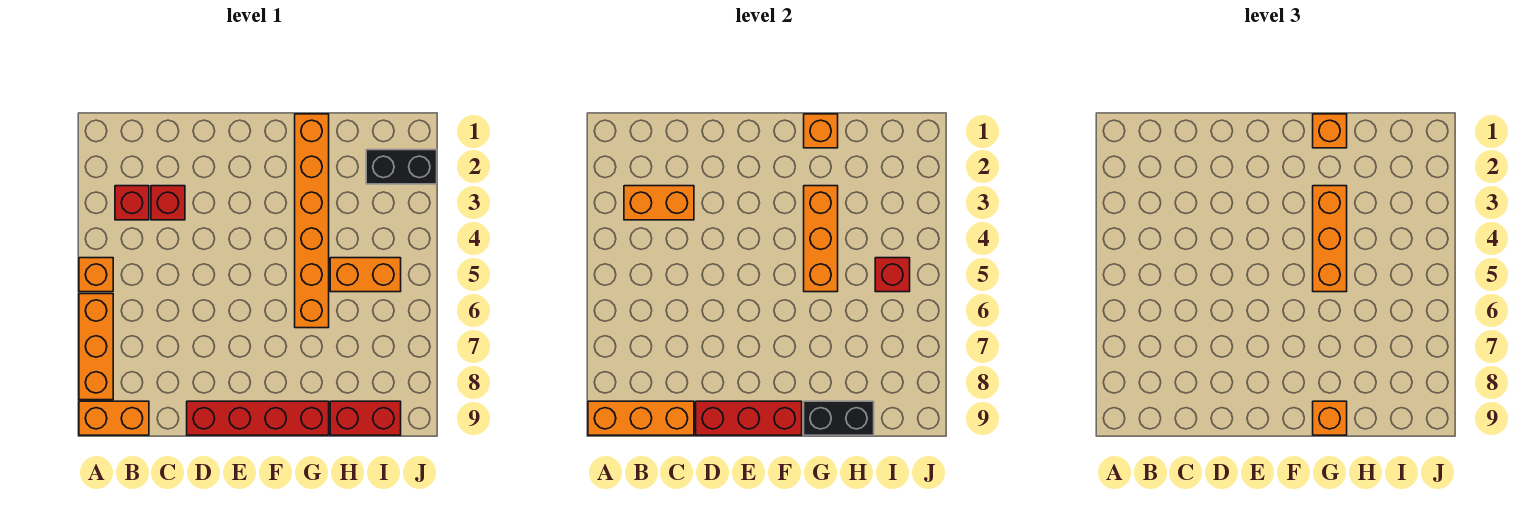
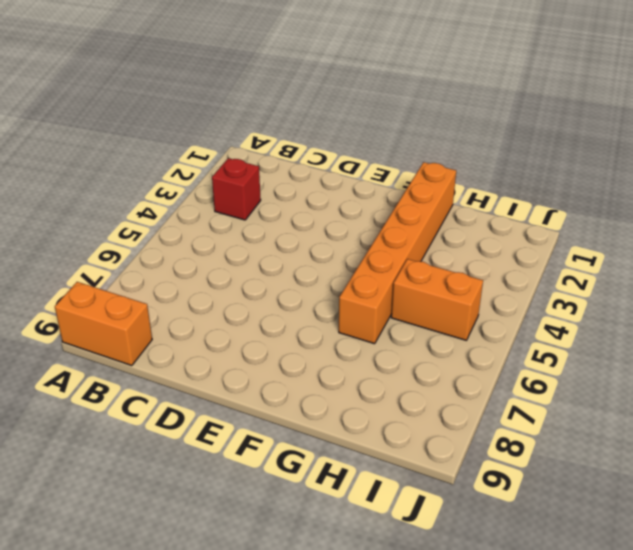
none -> orange brick A5 level 1
none -> orange brick A6:A8 level 1
none -> red brick C3 level 1

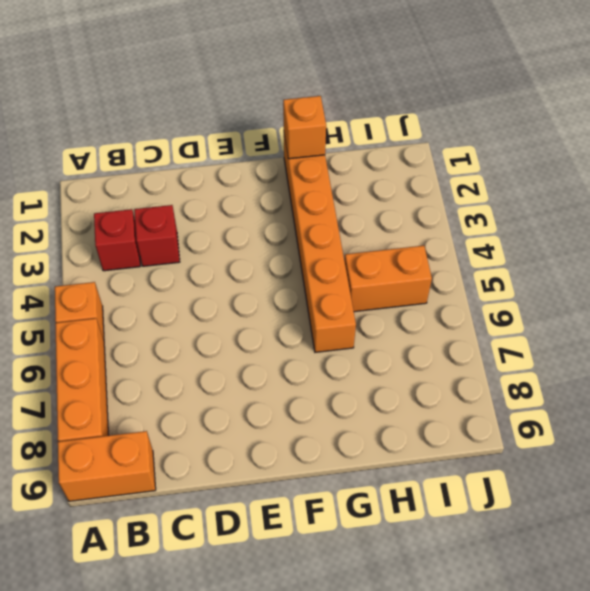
none -> red brick D9:G9 level 1
none -> red brick H9:I9 level 1
none -> black brick I2:J2 level 1

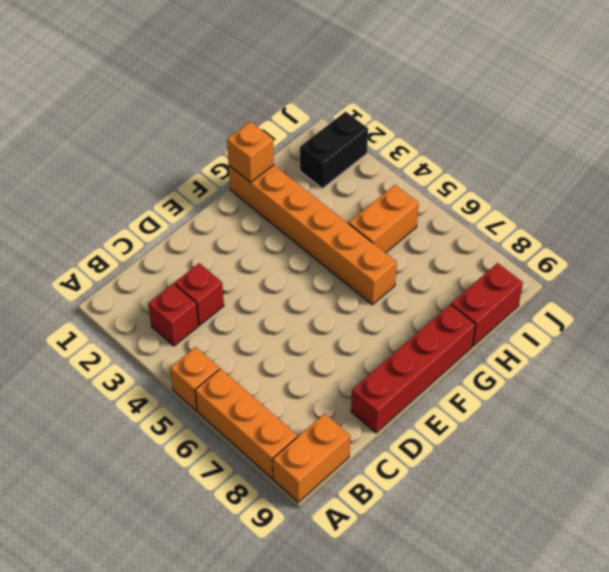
none -> orange brick A9:C9 level 2
none -> orange brick B3:C3 level 2
none -> red brick D9:F9 level 2

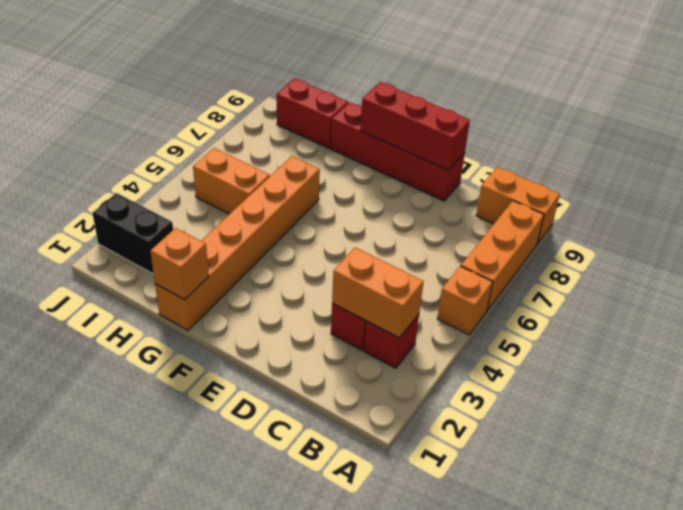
none -> orange brick A9:C9 level 2
none -> orange brick G3:G5 level 2
none -> black brick G9:H9 level 2

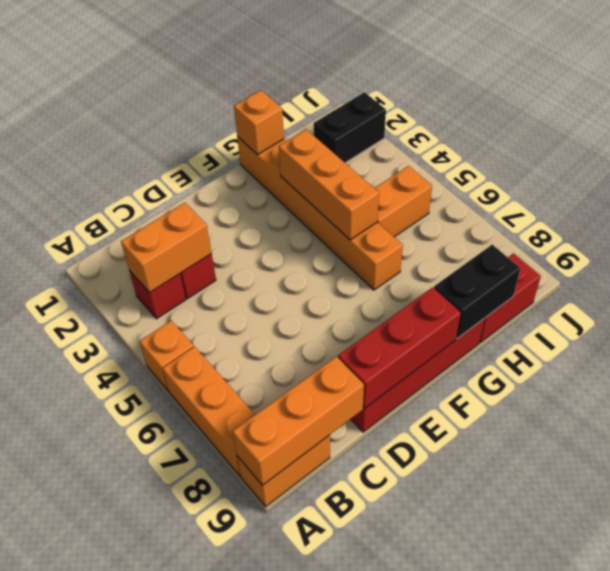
none -> red brick I5 level 2
none -> orange brick G1 level 3
none -> orange brick G3:G5 level 3

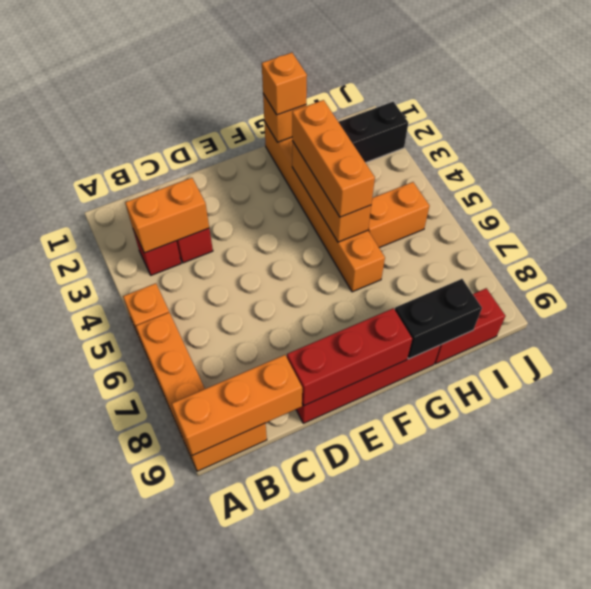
none -> red brick I5 level 2
none -> orange brick G9 level 3

